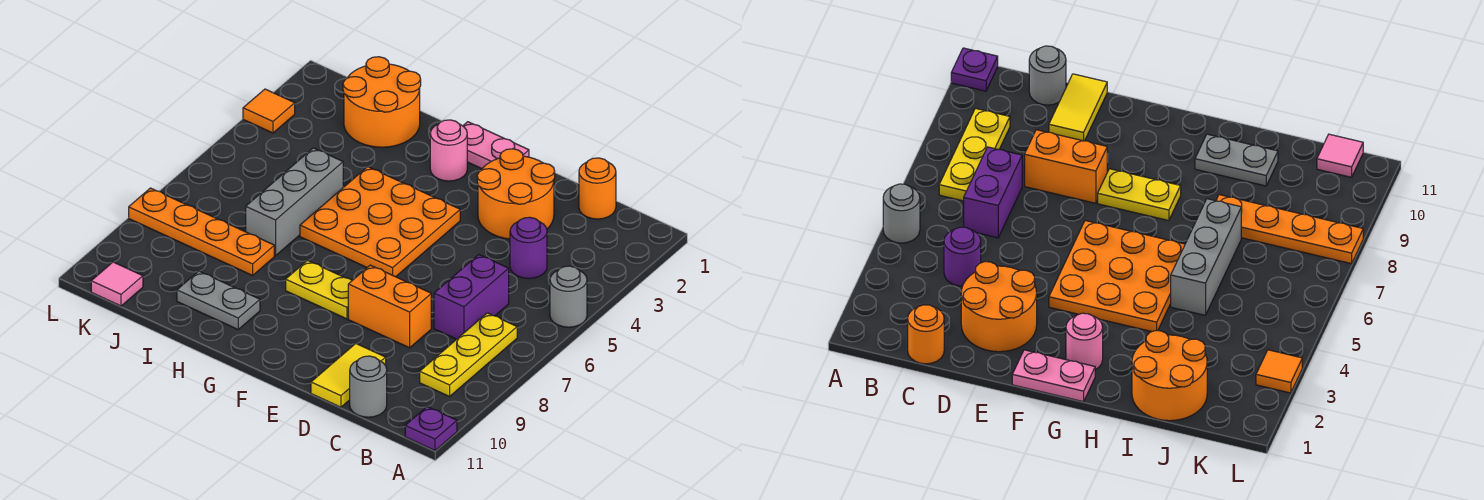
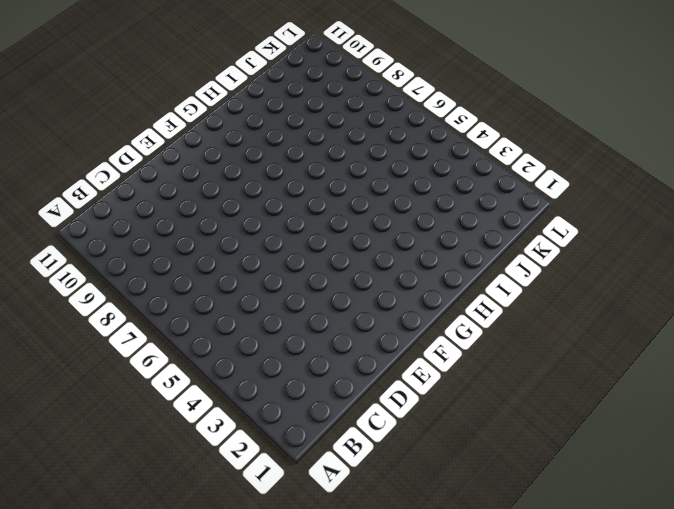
none -> grey round brick A5 level 1
none -> purple plate A11 level 1
none -> yellow plate B7:B9 level 1

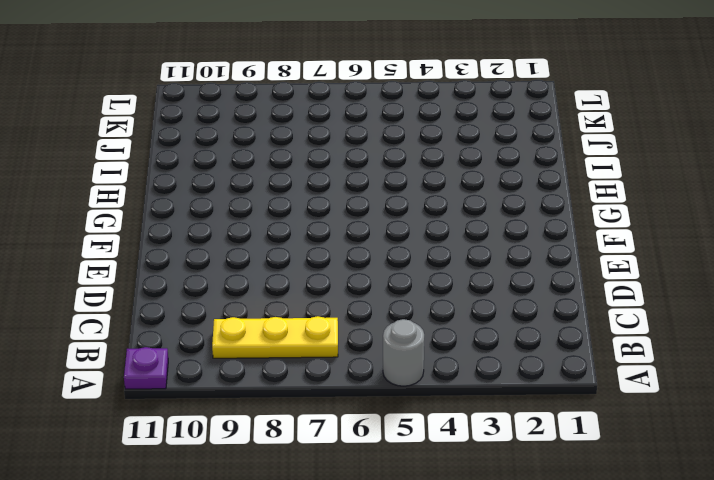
none -> orange round brick C1 level 1
none -> purple round brick C4 level 1
none -> purple brick C6:C7 level 1

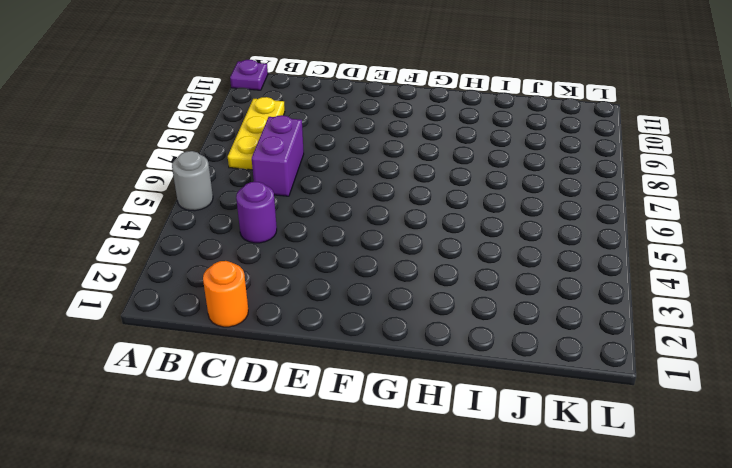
none -> grey round brick C11 level 1
none -> orange round brick D2:E3 level 1
none -> orange brick D8:E8 level 1

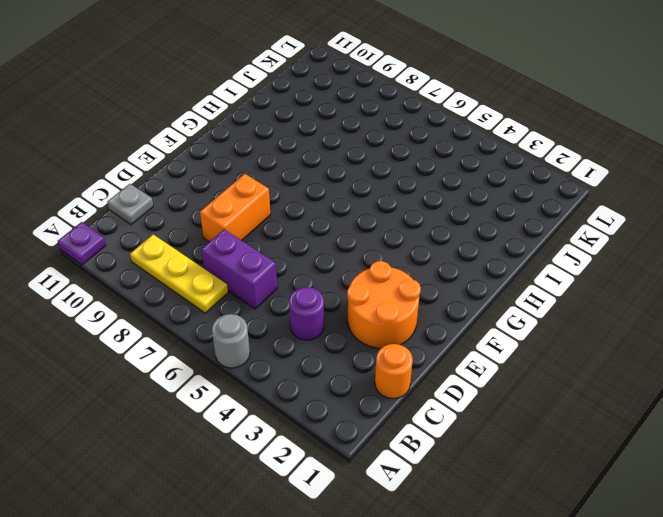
grey plate C11 level 1 -> grey round brick C11 level 1
none -> yellow tile D10:D11 level 1
none -> pink plate F1:G1 level 1
none -> orange plate F4:H6 level 1

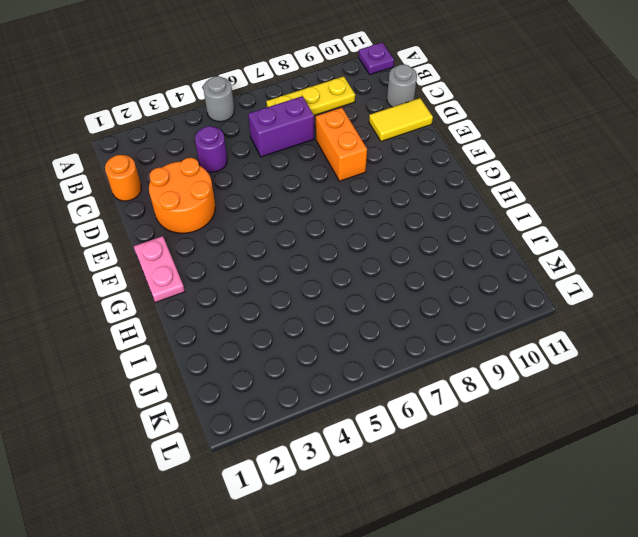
none -> orange plate F4:H6 level 1
none -> yellow plate F8:G8 level 1
none -> pink round brick G2 level 1

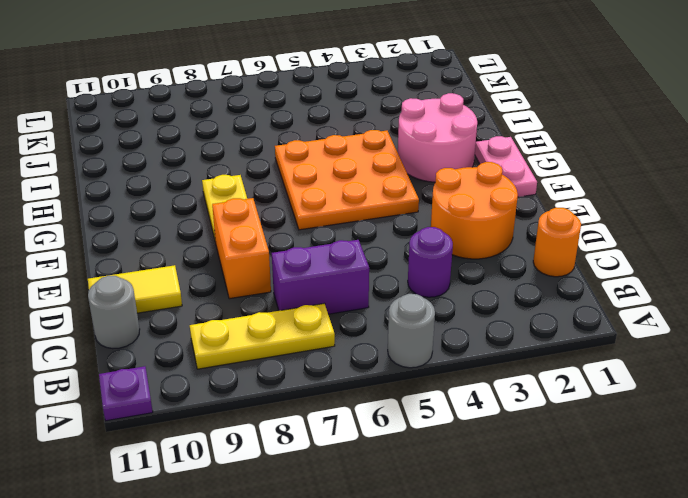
pink round brick G2:H3 level 1 -> pink round brick G2 level 1
none -> grey plate H10:I10 level 1
none -> orange round brick I1:J2 level 1
none -> grey brick I5:I7 level 1

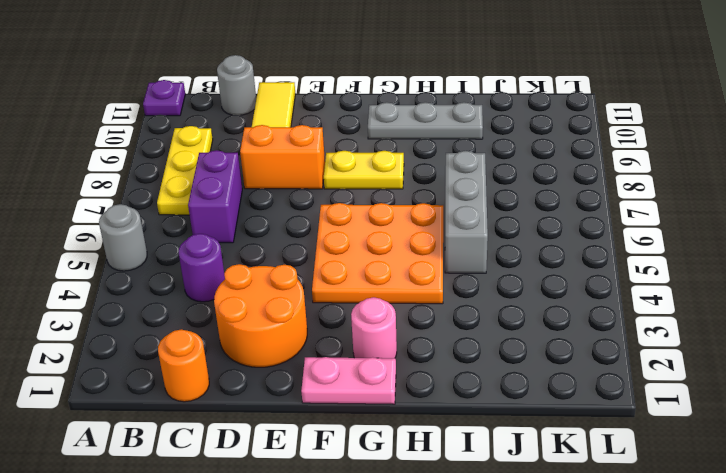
grey plate G10:I10 level 1 -> grey plate H10:I10 level 1
none -> orange round brick I1:J2 level 1
none -> orange plate I8:L8 level 1
none -> pink tile K11 level 1

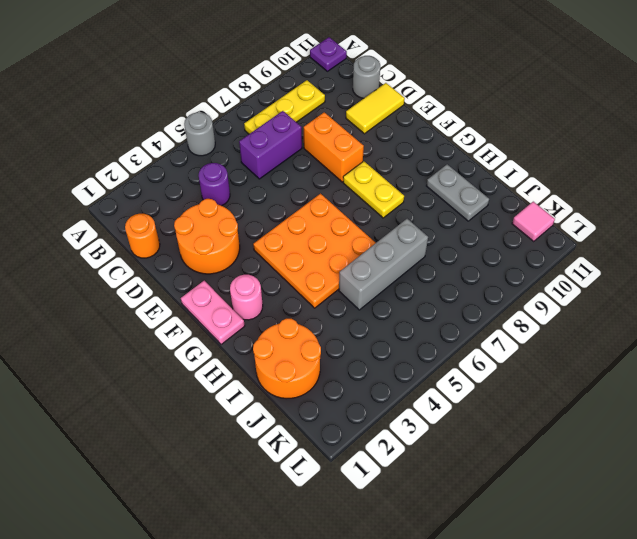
none -> orange plate I8:L8 level 1
none -> orange tile L3 level 1

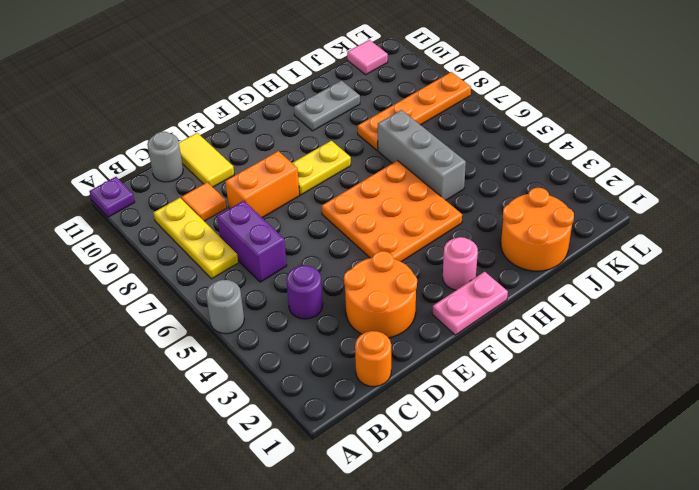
orange tile C9 level 1 -> orange tile L3 level 1

